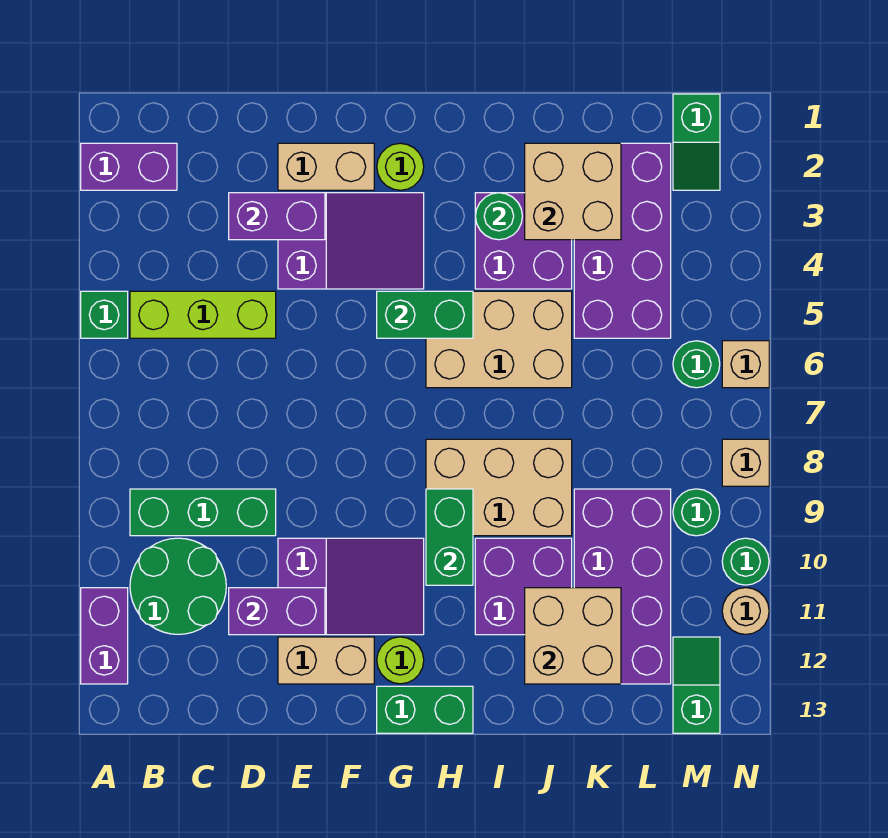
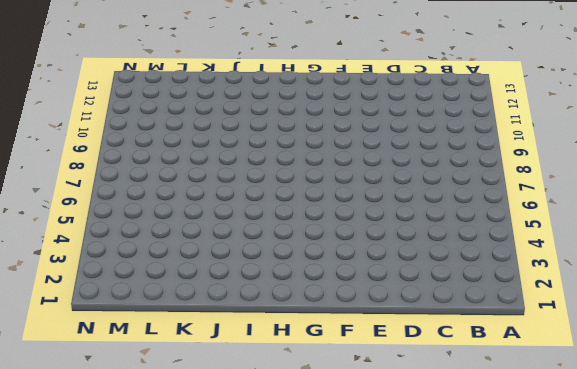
none -> purple brick A2:B2 level 1
none -> green brick A5 level 1
none -> purple brick A11:A12 level 1
none -> lime brick B5:D5 level 1

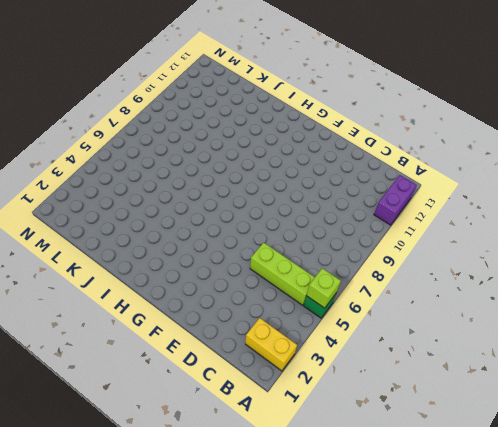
yellow brick A2:B2 level 1 -> purple brick A2:B2 level 1
lime brick A5 level 2 -> none
none -> green brick B9:D9 level 1
none -> green round brick B10:C11 level 1
none -> tan brick E2:F2 level 1
none -> purple slope E3:G4 level 1 top E

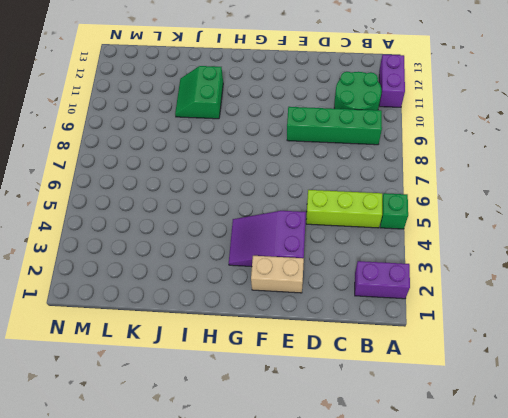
green brick B9:E9 level 1 -> green brick B9:D9 level 1
green slope I10:J11 level 1 top I -> purple brick I10:J11 level 1
none -> purple slope E10:G11 level 1 top E
none -> tan brick E12:F12 level 1
none -> lime round brick G2 level 1
none -> lime round brick G12 level 1

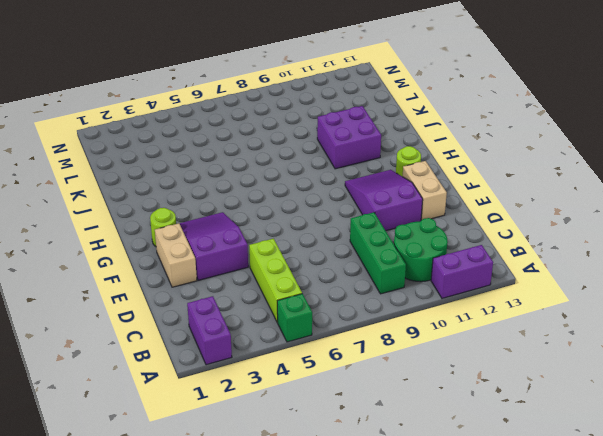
none -> green brick G13:H13 level 1
none -> tan brick H5:J6 level 1
none -> tan brick H8:J9 level 1
none -> purple brick I3:J4 level 1

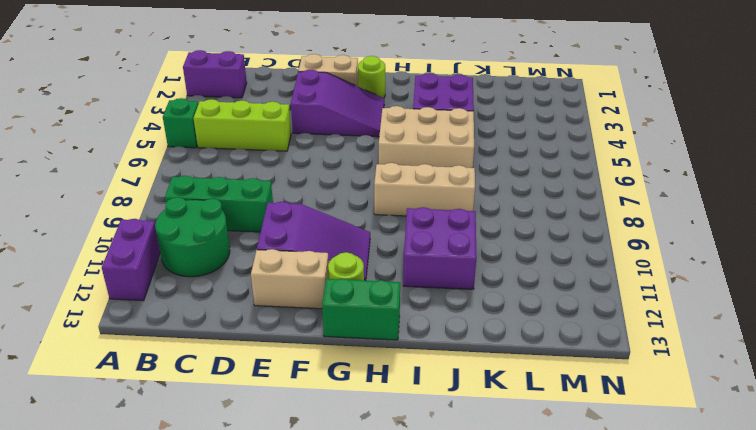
tan brick H8:J8 level 1 -> tan brick H8:J9 level 1
none -> purple brick K2:L5 level 1
none -> purple brick K9:L12 level 1
none -> green slope M1:M2 level 1 top 1
none -> green round brick M6 level 1

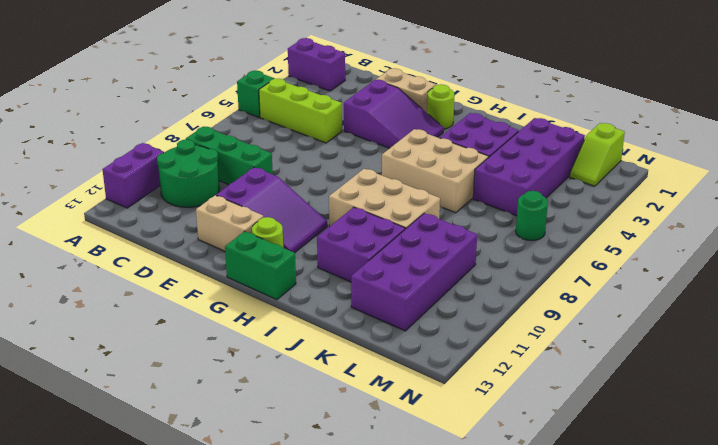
lime slope M1:M2 level 1 top 1 -> green slope M1:M2 level 1 top 1
none -> green round brick M9 level 1
none -> green slope M12:M13 level 1 top 13
none -> tan brick N6 level 1
none -> tan brick N8 level 1

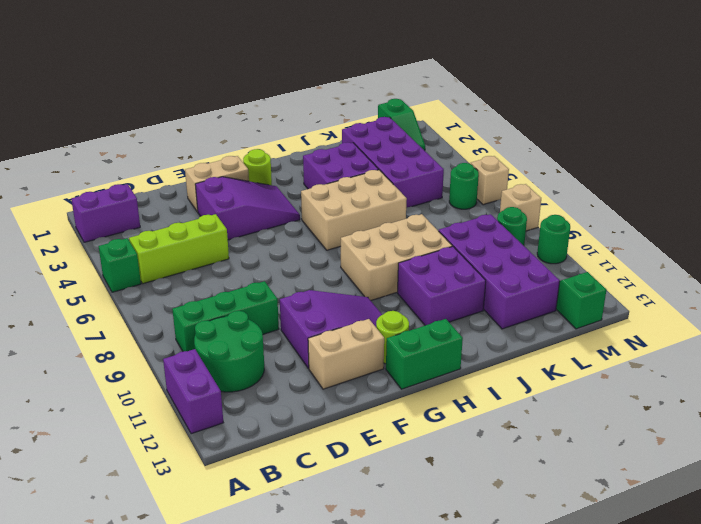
none -> tan round brick N11 level 1
none -> purple brick D3:E3 level 2
none -> purple brick D11:E11 level 2
none -> green brick G5:H5 level 2

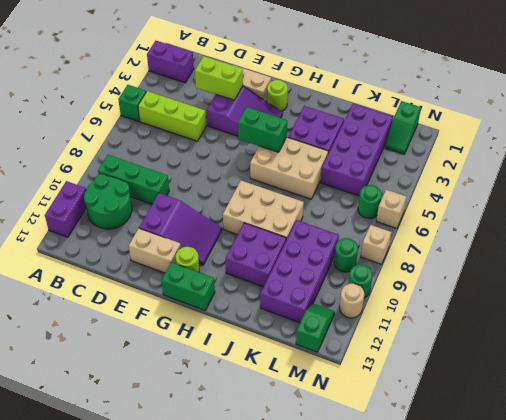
lime brick D3:E3 level 2 -> purple brick D3:E3 level 2
none -> purple brick D11:E11 level 2
none -> green brick H9:H10 level 2
none -> green round brick I3 level 2
none -> tan brick J2:K3 level 2

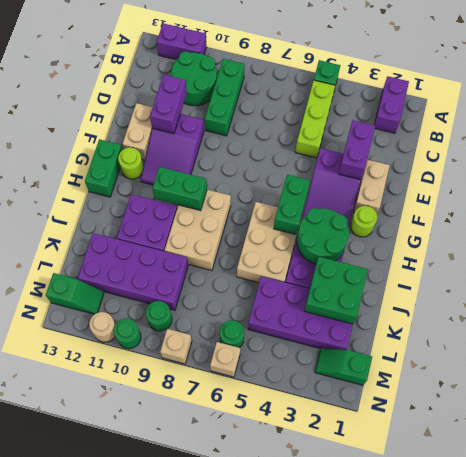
green round brick H3:I4 level 2 -> green round brick I3 level 2
green brick J2:K3 level 2 -> tan brick J2:K3 level 2
none -> tan brick J11:K12 level 2

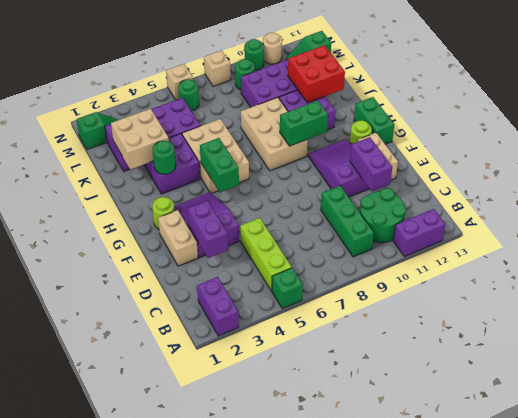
red brick J11:K12 level 2 -> tan brick J11:K12 level 2

